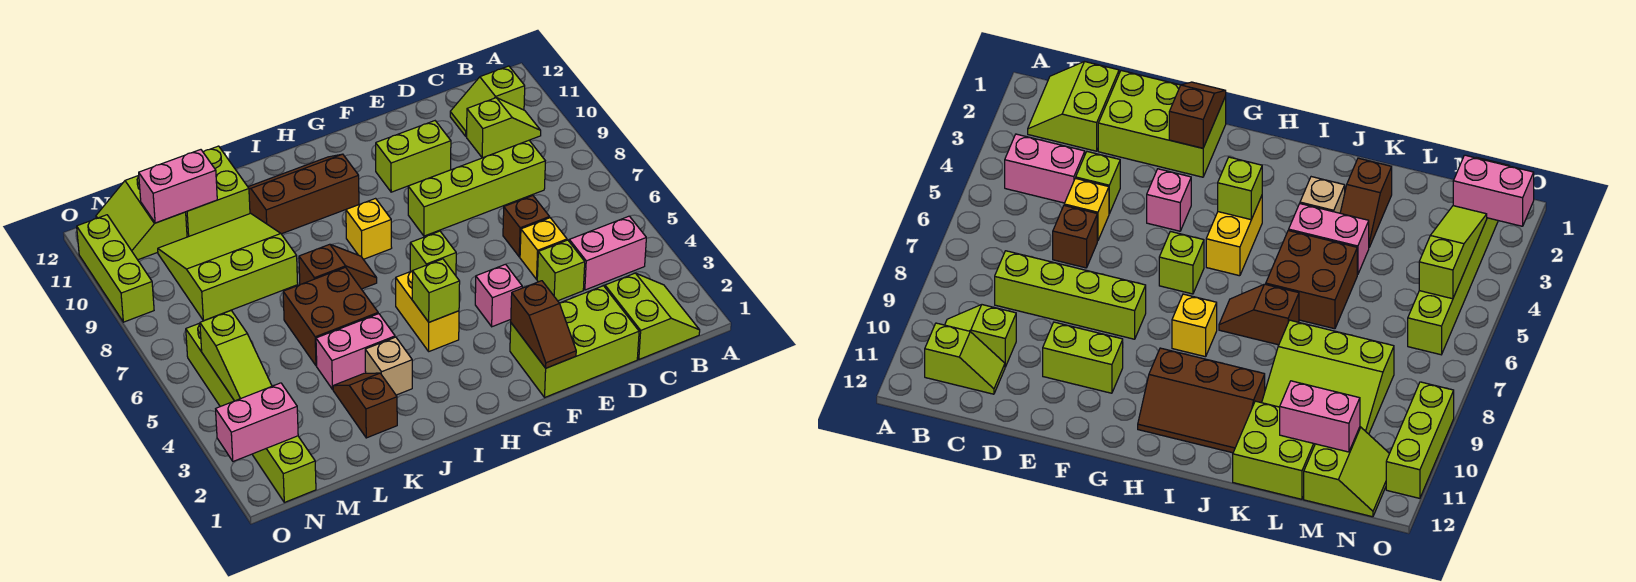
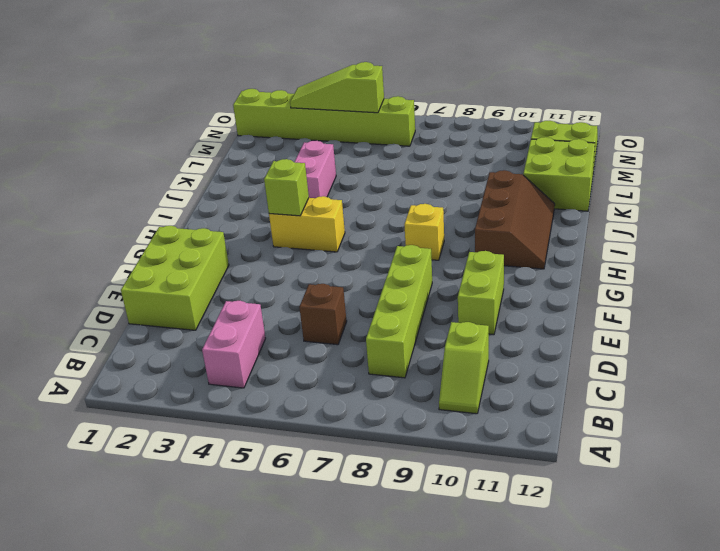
none -> lime slope B1:C2 level 1 top C
none -> lime slope B11:C11 level 1 top B
none -> lime brick D4 level 1
none -> yellow brick D5 level 1

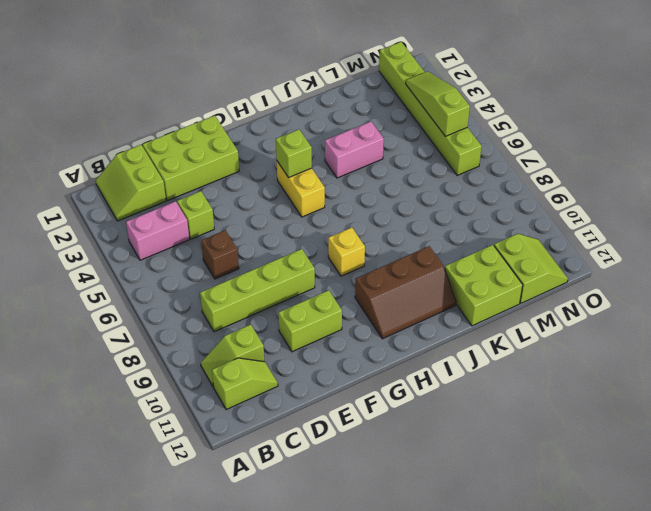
none -> yellow brick D5 level 1
none -> pink brick F4 level 1
none -> lime brick G6 level 1
none -> brown slope I7:J7 level 1 top J

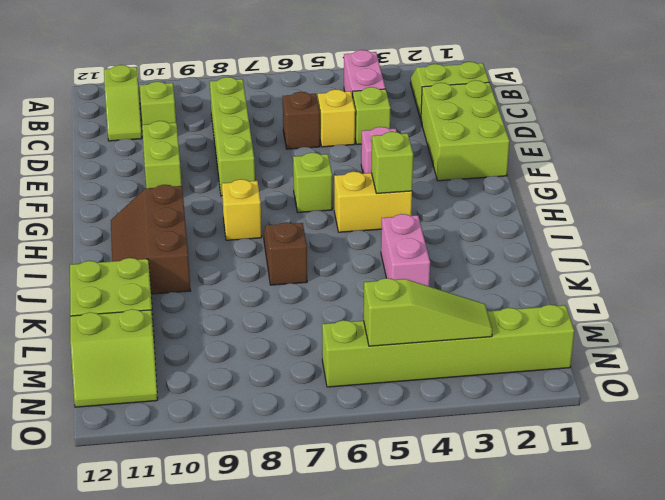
none -> tan brick J3 level 1
none -> brown brick J5:K6 level 1
none -> brown slope K2:K3 level 1 top 2
none -> lime slope K8:M10 level 1 top 8

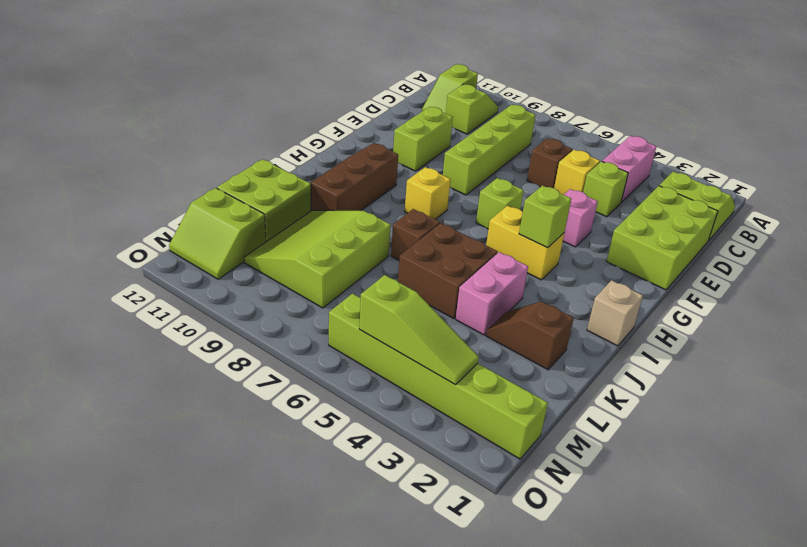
tan brick I1 level 1 -> tan brick J3 level 1
none -> lime brick O9:O11 level 1
none -> brown slope F1:F2 level 2 top 2
none -> pink brick L11:M11 level 2
none -> pink brick N2:O2 level 2

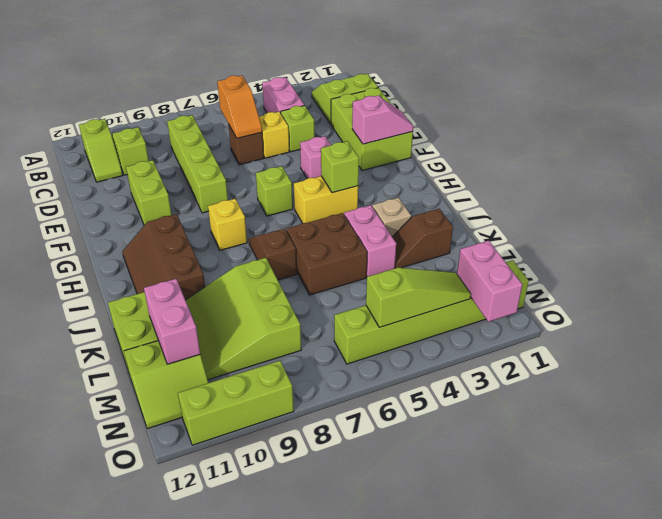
orange slope C6:D6 level 2 top C -> none
pink slope F1:F2 level 2 top 2 -> brown slope F1:F2 level 2 top 2

